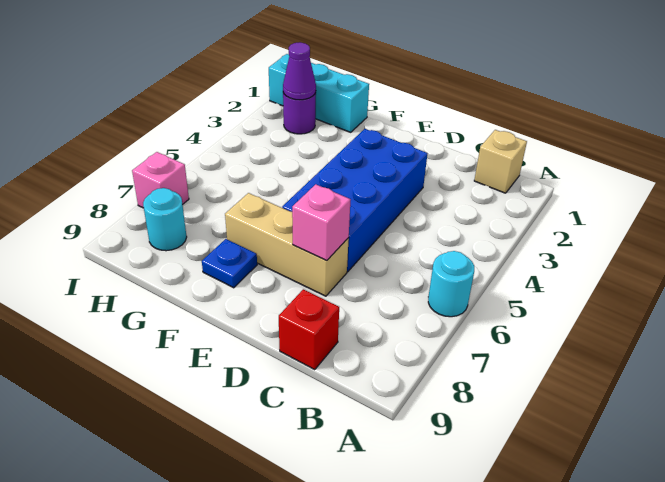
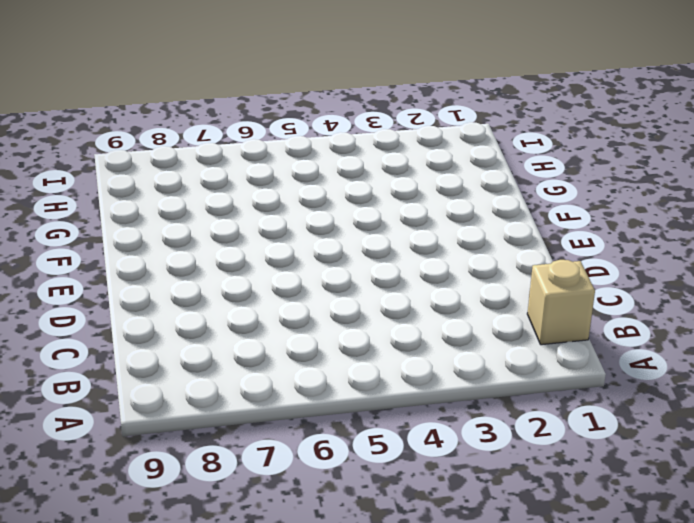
none -> cyan round brick A6 level 1
none -> red brick C9 level 1
none -> blue brick D3:E6 level 1

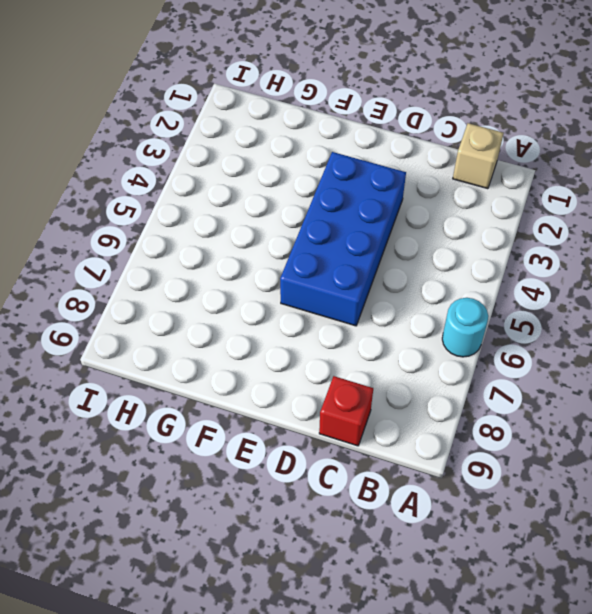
none -> tan brick D7:F7 level 1
none -> blue plate F8 level 1
none -> cyan brick G1:I1 level 1

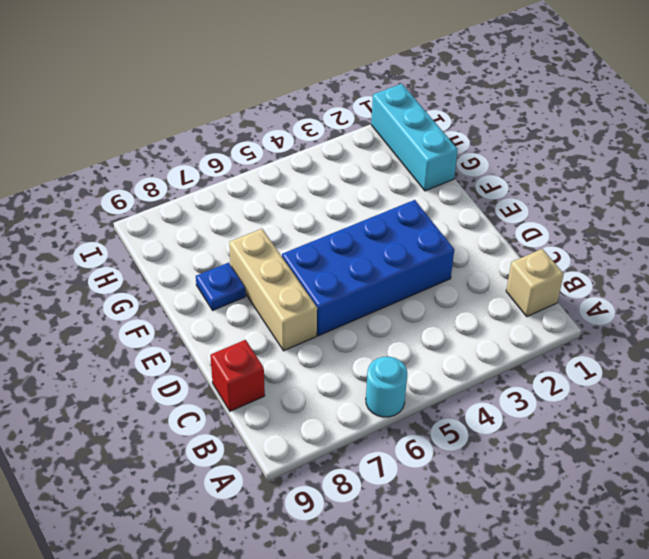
none -> purple round brick H2 level 1
none -> cyan round brick H8 level 1
none -> pink brick I7 level 1

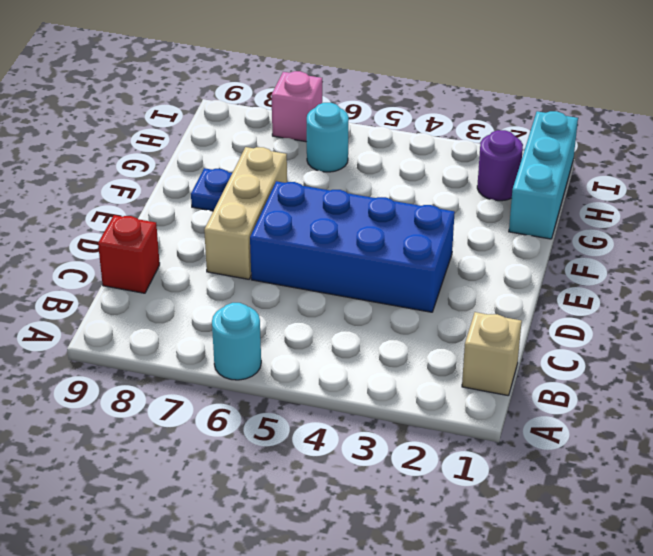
cyan round brick H6 level 1 -> cyan round brick H8 level 1
none -> pink brick D7 level 2
none -> purple cone H2 level 2

